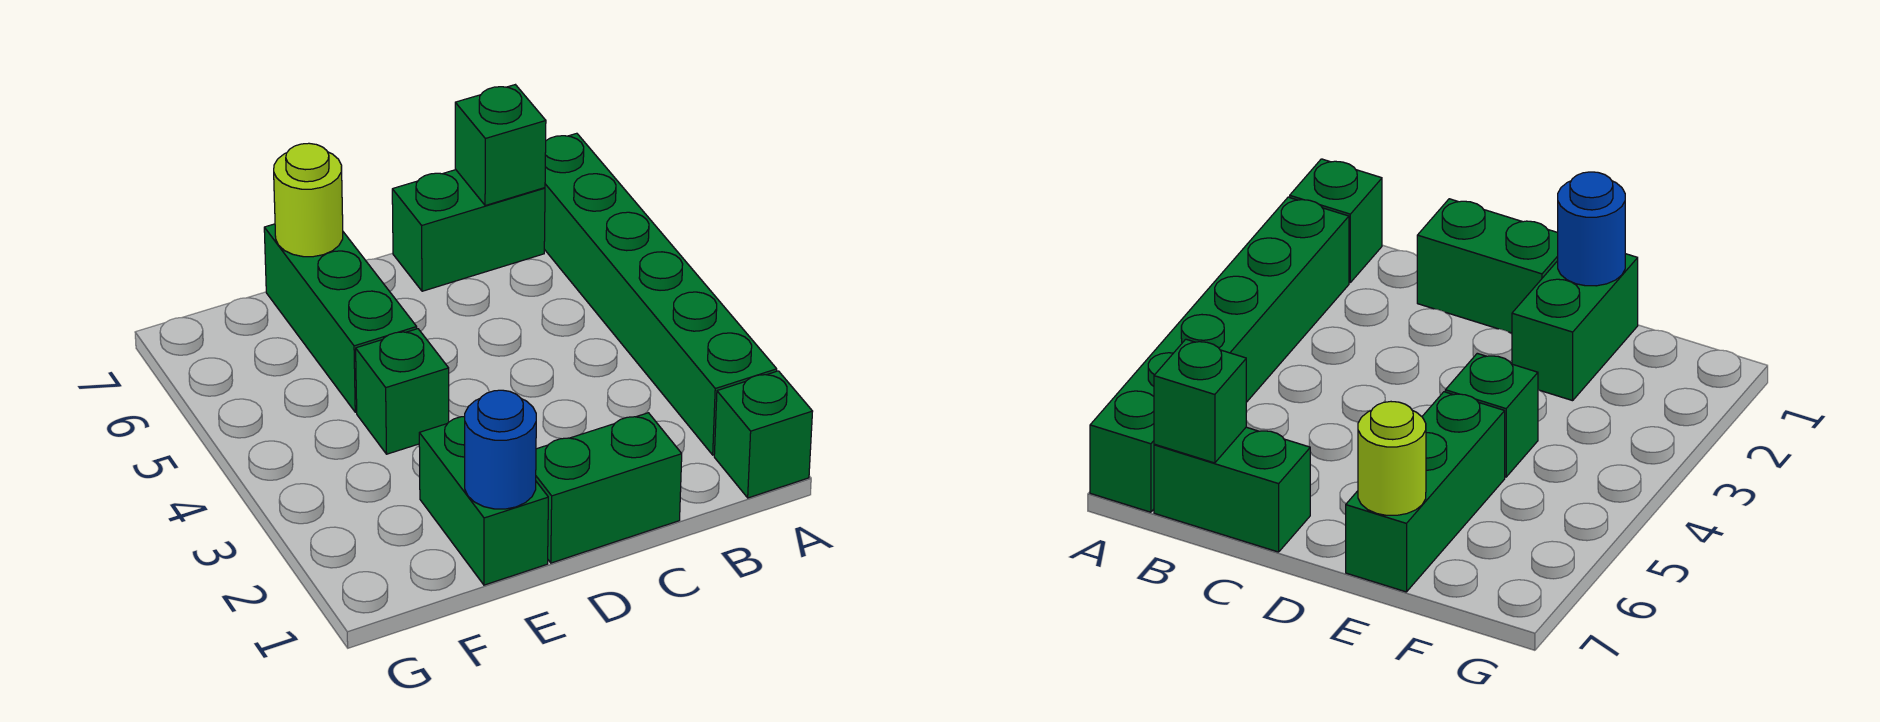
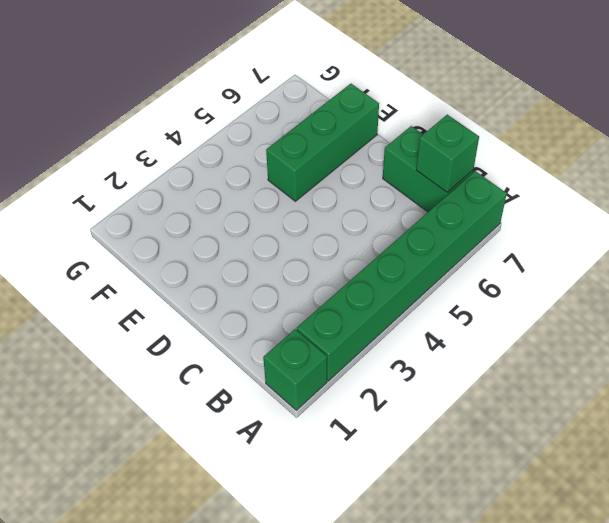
none -> green brick C1:D1 level 1
none -> green brick E1:E2 level 1

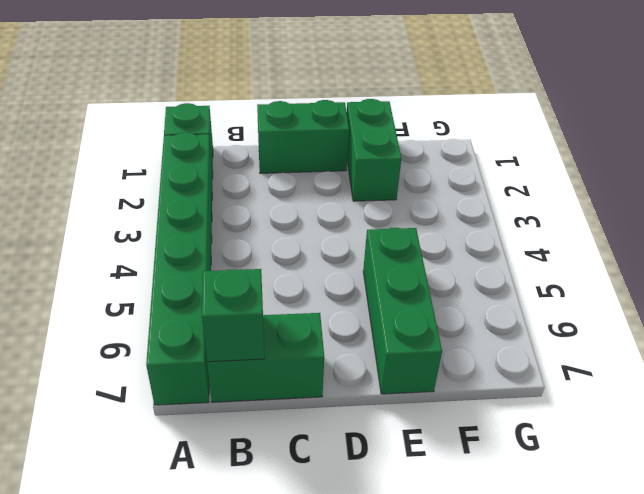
none -> green brick E4 level 1
none -> blue round brick E1 level 2

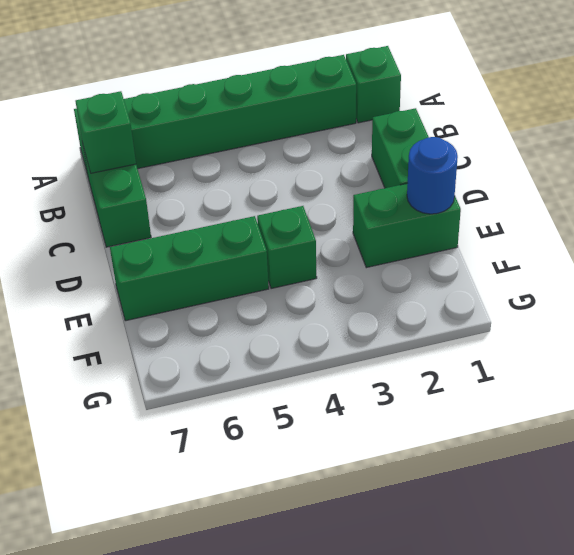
none -> lime round brick E7 level 2

